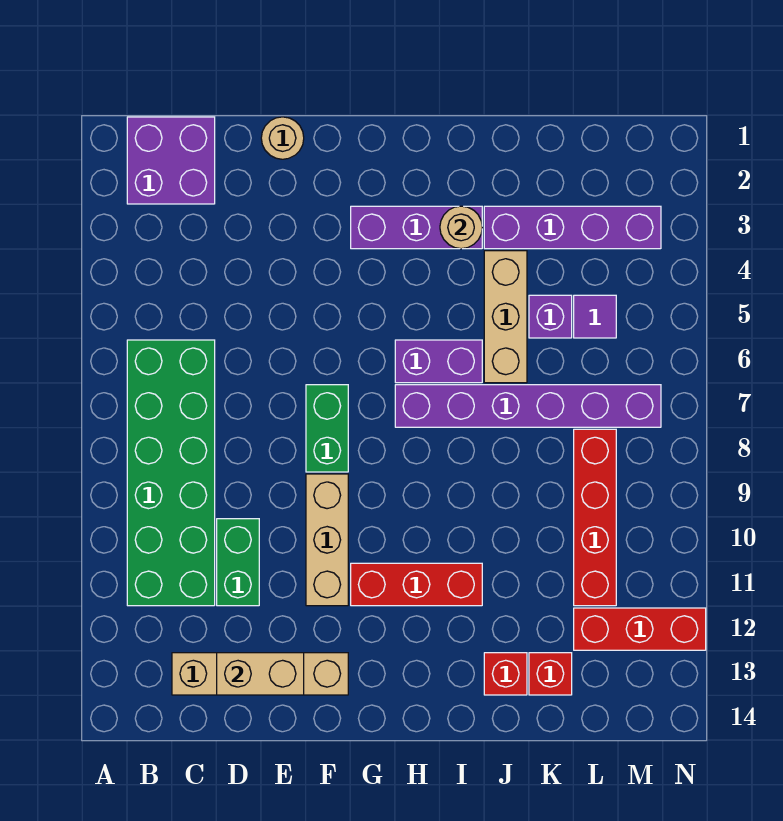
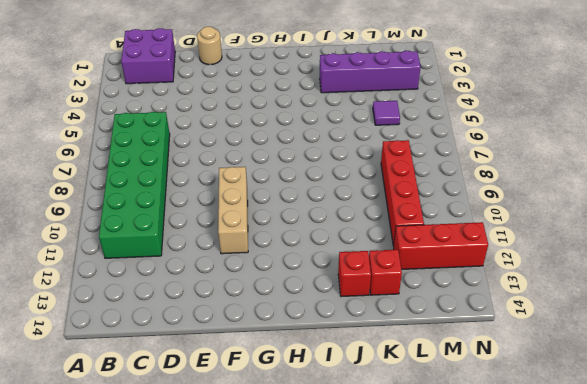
none -> tan brick C13:F13 level 1
none -> green brick D10:D11 level 1
none -> green brick F7:F8 level 1

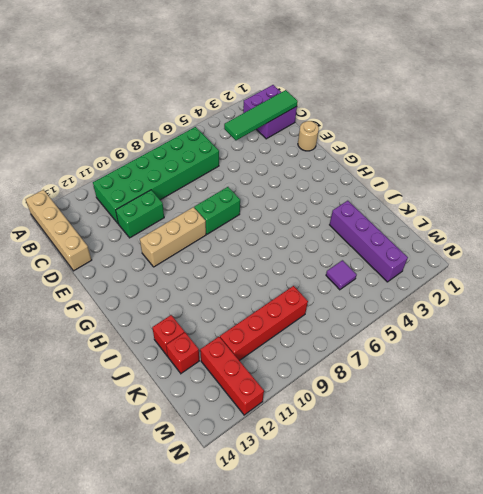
tan brick A14:D14 level 1 -> tan brick C13:F13 level 1
green tile C1:C4 level 2 -> none
none -> purple brick G3:I3 level 1
none -> red brick G11:I11 level 1
none -> purple brick H6:I6 level 1

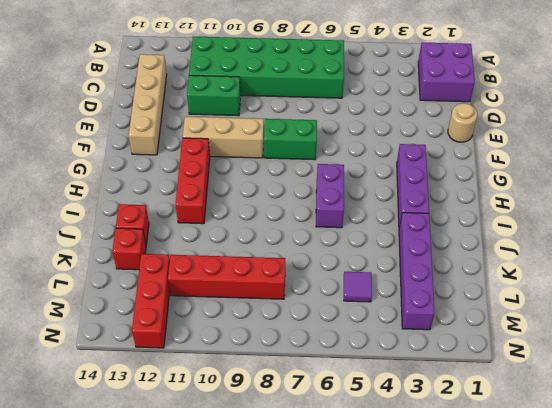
none -> purple brick H7:M7 level 1
none -> tan brick J4:J6 level 1
none -> purple brick K5 level 1

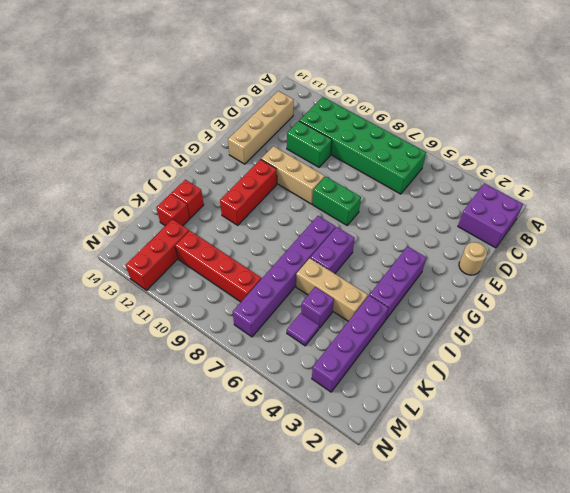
none -> tan brick D13:E13 level 2
none -> tan round brick I3 level 2

